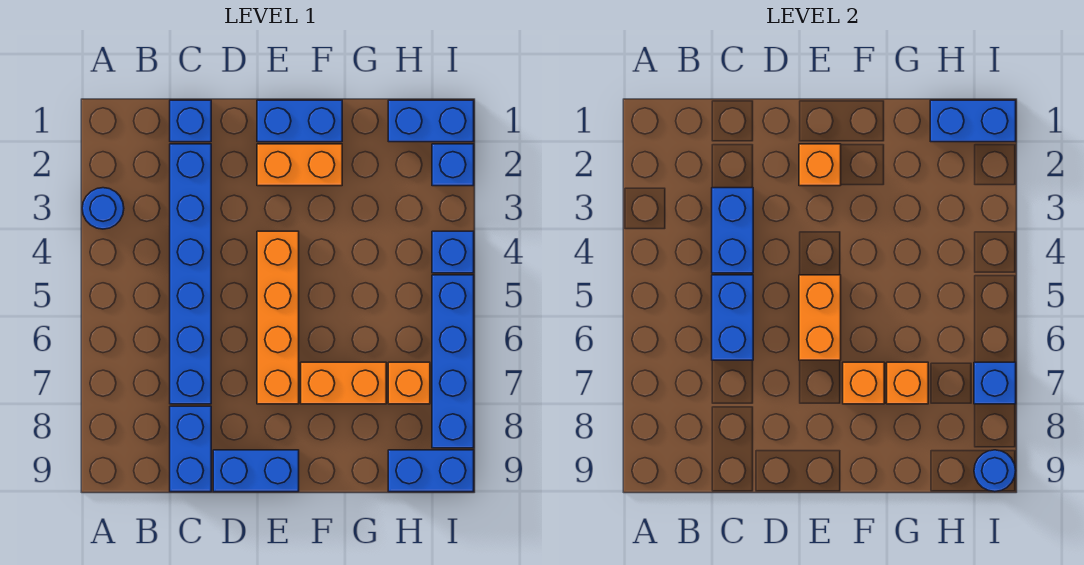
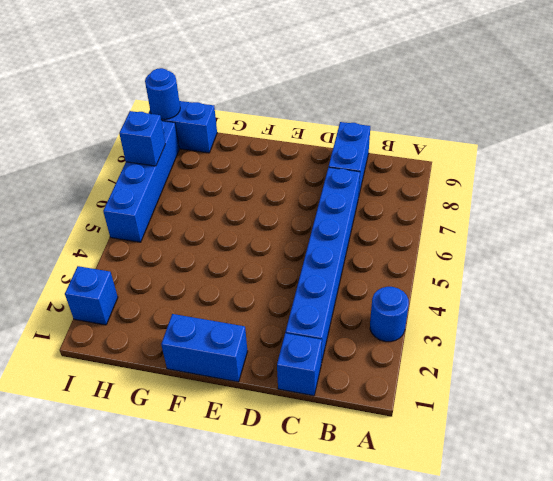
none -> blue brick D9:E9 level 1
none -> orange brick E2:F2 level 1
none -> orange brick E4:E7 level 1

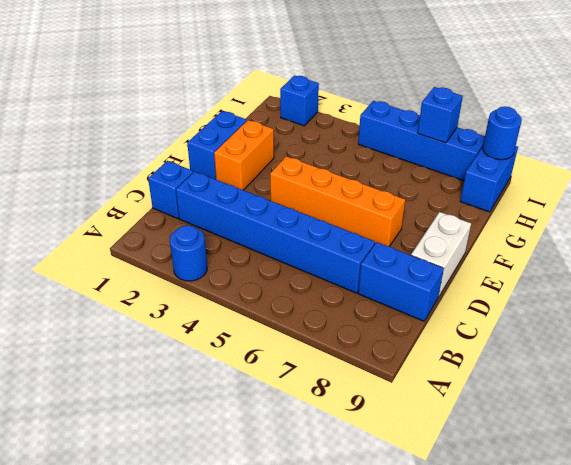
white brick D9:E9 level 1 -> blue brick D9:E9 level 1
none -> orange brick F7:G7 level 1
none -> blue brick H1:I1 level 1
none -> orange brick H7 level 1

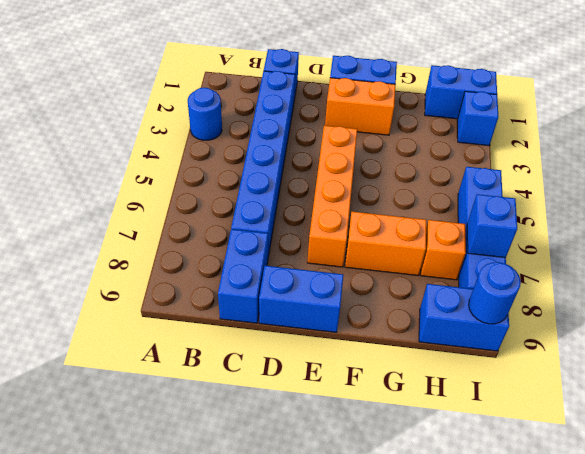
none -> blue brick I4 level 1
none -> blue brick C3:C4 level 2
none -> blue brick C5:C6 level 2

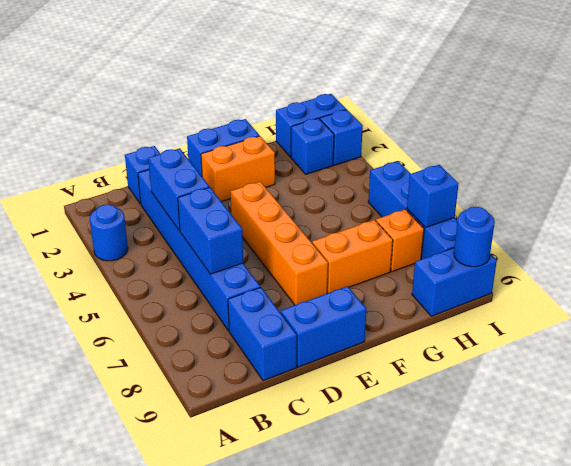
blue brick H2 level 1 -> blue brick I4 level 1
none -> orange brick E2 level 2
none -> orange brick E5:E6 level 2
none -> orange brick F7 level 2

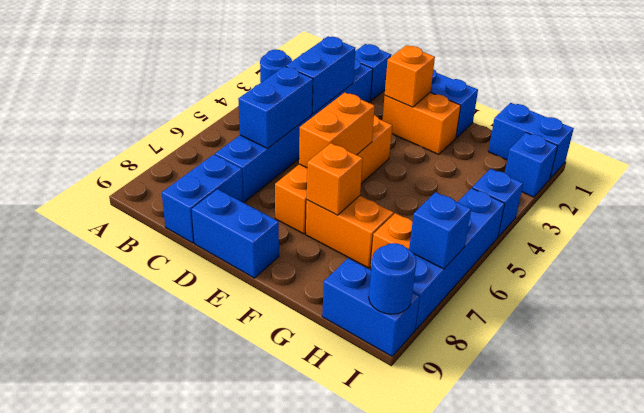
none -> orange brick G7 level 2
none -> blue brick H1:I1 level 2

